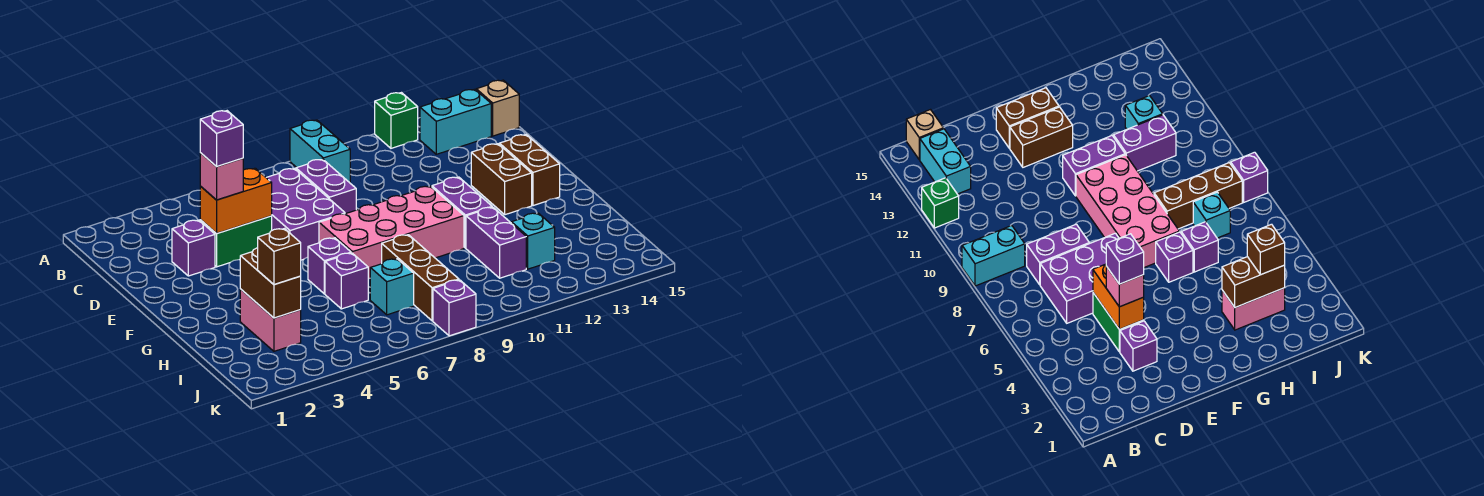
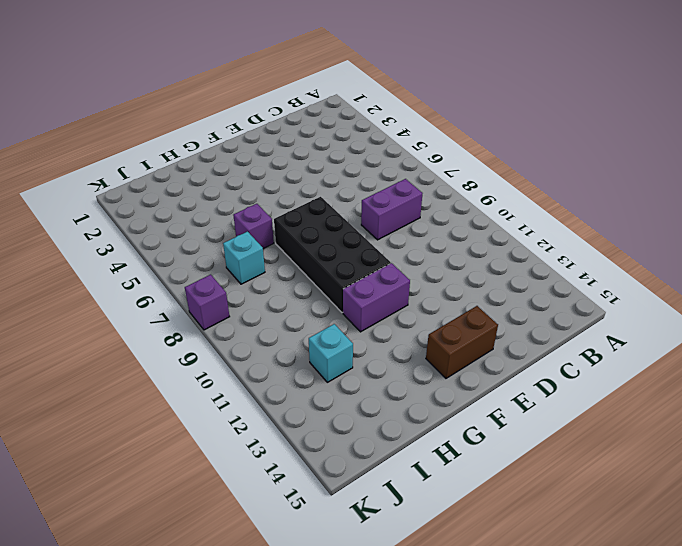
black brick F7:G10 level 1 -> pink brick F7:G10 level 1
none -> cyan brick A9:B9 level 1
none -> green brick A12 level 1
none -> cyan brick B13:B14 level 1

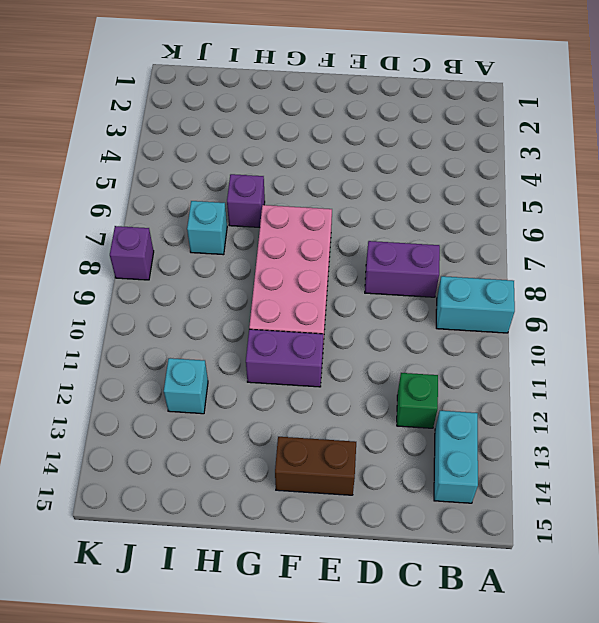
green brick C12 level 1 -> green brick A12 level 1
none -> tan brick B15 level 1
none -> purple brick C6:E7 level 1
none -> purple brick D3 level 1

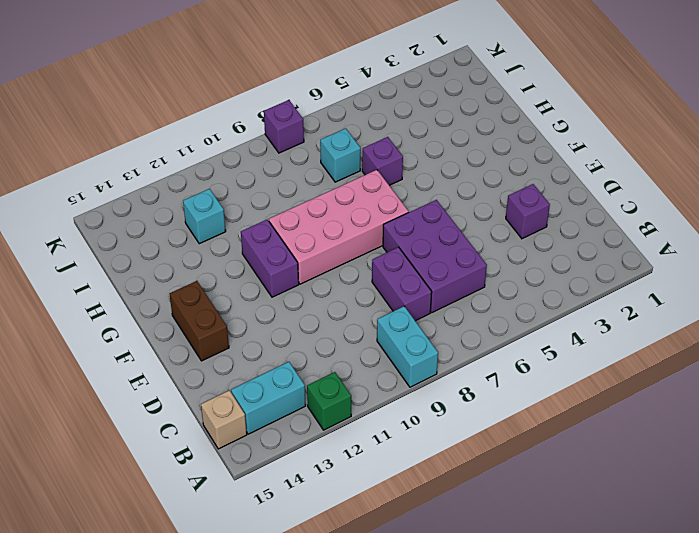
none -> green brick D4:D5 level 1
none -> brown brick E13:F13 level 1
none -> purple brick G6 level 1

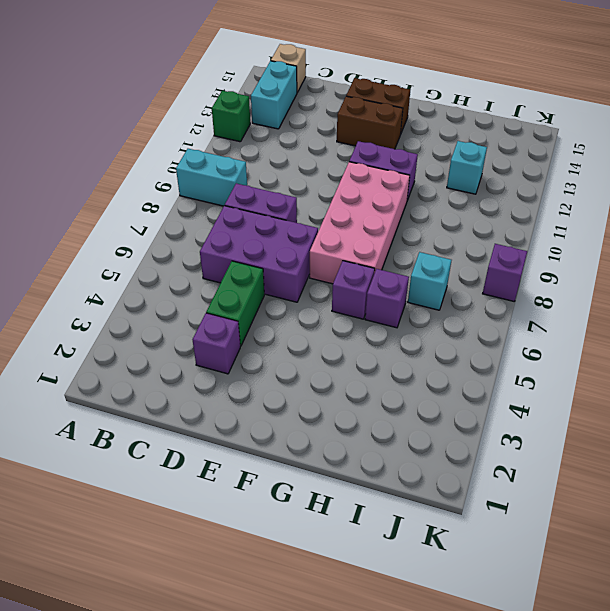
none -> pink brick H3:I3 level 1
none -> brown brick H8:J8 level 1
none -> purple brick H11:I11 level 1

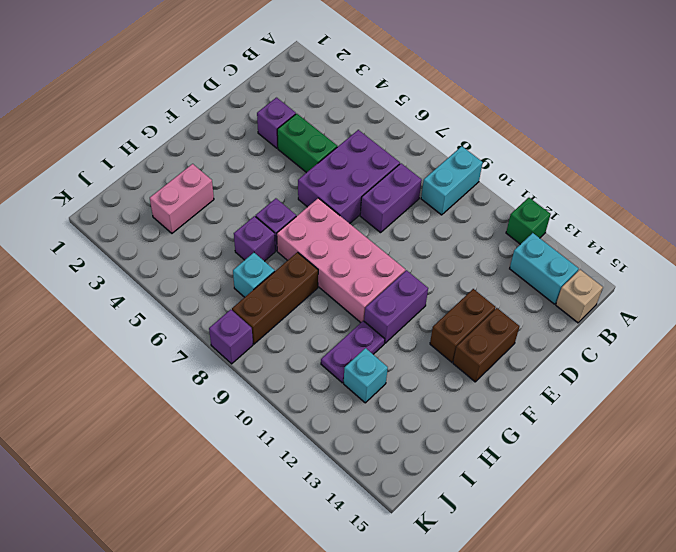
purple plate H11:I11 level 1 -> purple brick H11:I11 level 1
none -> orange brick D4:D5 level 2
none -> brown brick H3:I3 level 2
none -> pink brick D4 level 3

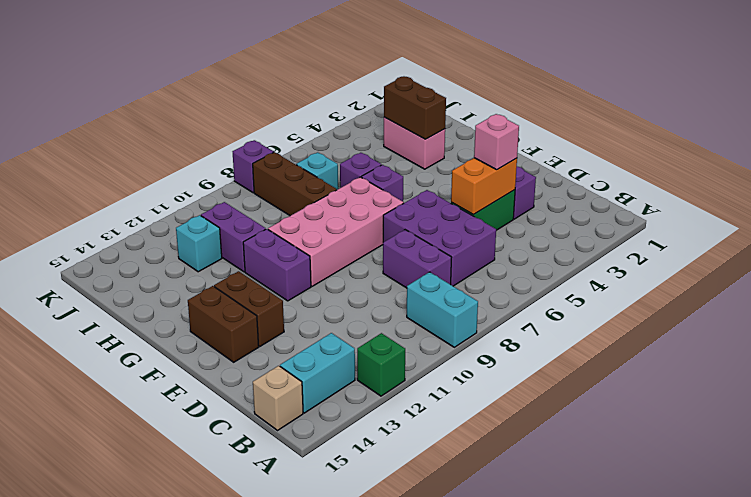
none -> brown brick I3 level 3
none -> purple brick D4 level 4

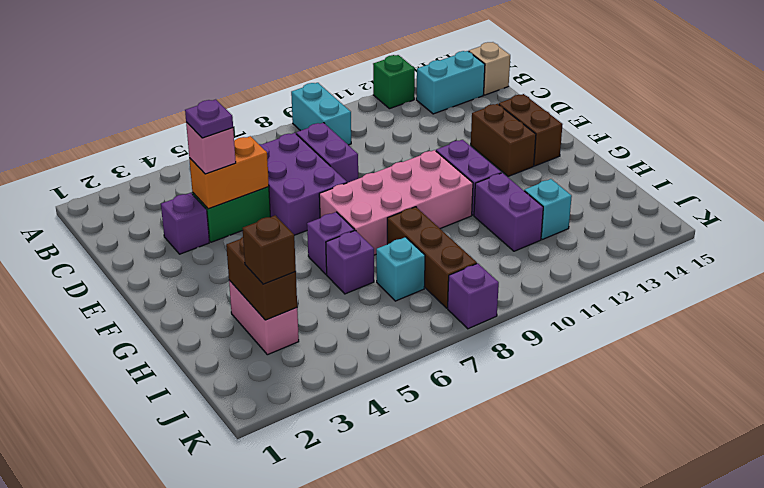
purple plate D4 level 4 -> purple brick D4 level 4

